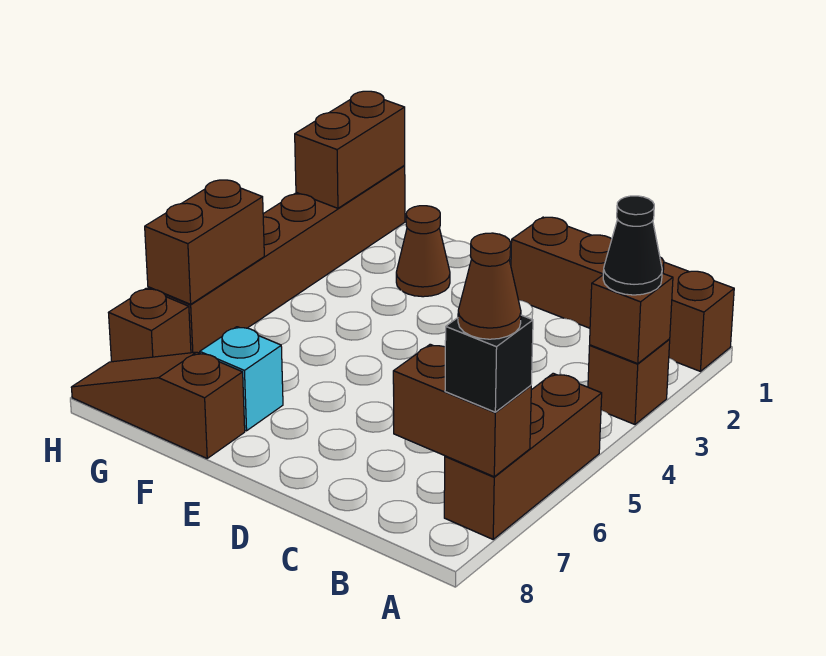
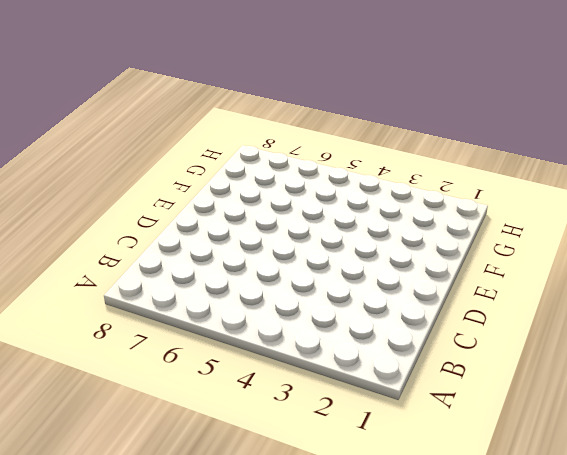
none -> brown brick A1:D1 level 1
none -> brown brick A3 level 1
none -> brown brick A5:A7 level 1

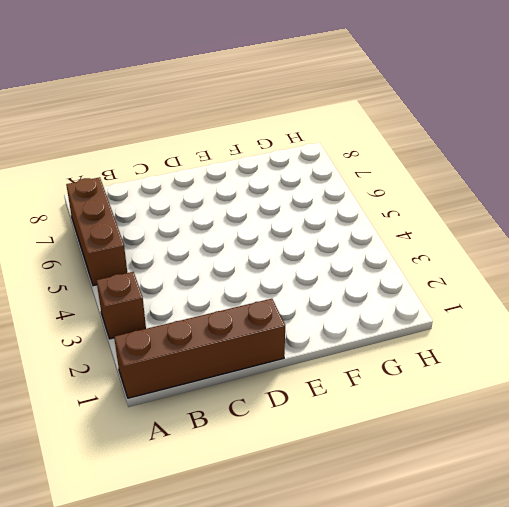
none -> brown cone F2 level 1
none -> cyan brick F7 level 1
none -> brown slope F8:H8 level 1 top F

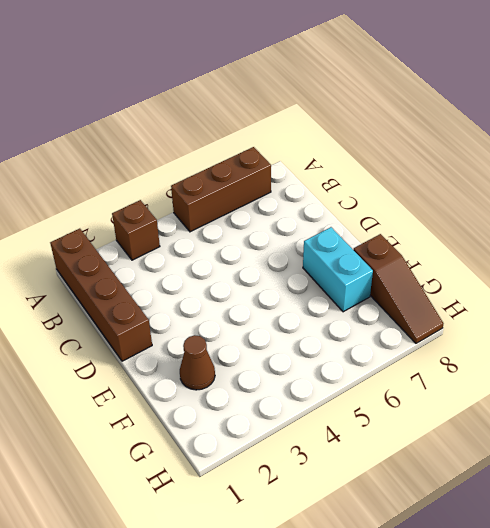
cyan brick E7:F7 level 1 -> cyan brick F7 level 1
none -> brown brick H1:H6 level 1
none -> brown brick H7 level 1
none -> brown brick A3 level 2

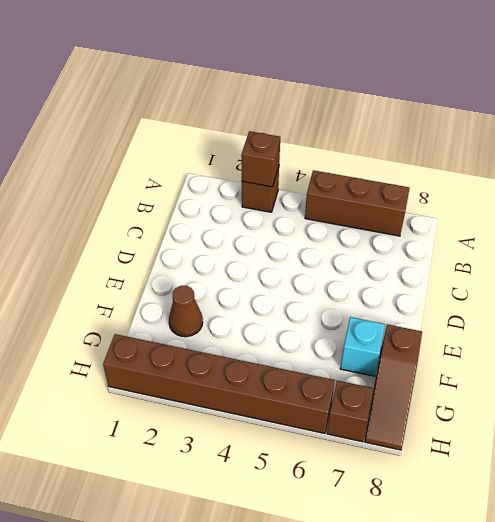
none -> brown brick A1:D1 level 1
none -> brown brick A7:B7 level 2
none -> brown brick H1:H2 level 2

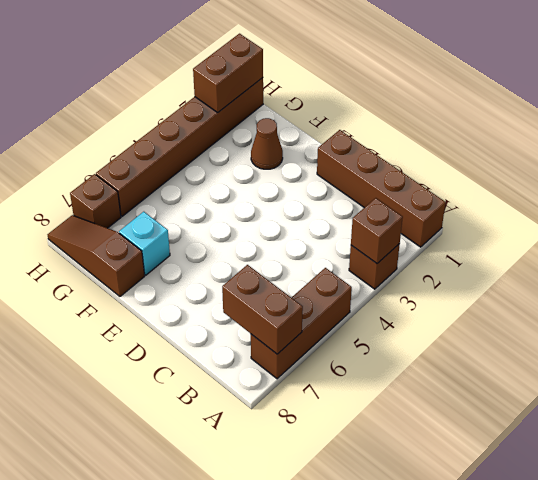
none -> brown brick H5:H6 level 2
none -> black cone A3 level 3
none -> black brick A7 level 3

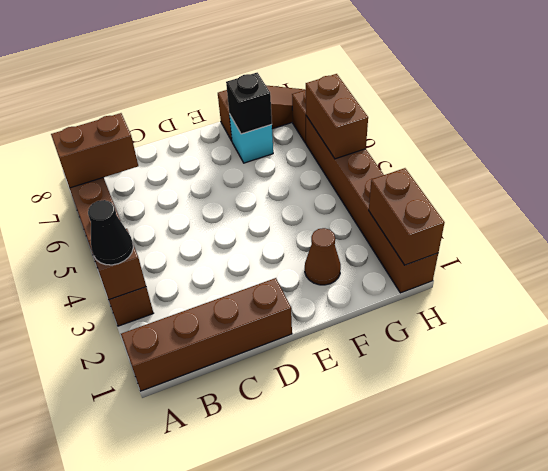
black brick F7 level 2 -> black brick A7 level 3
none -> brown cone A7 level 4

